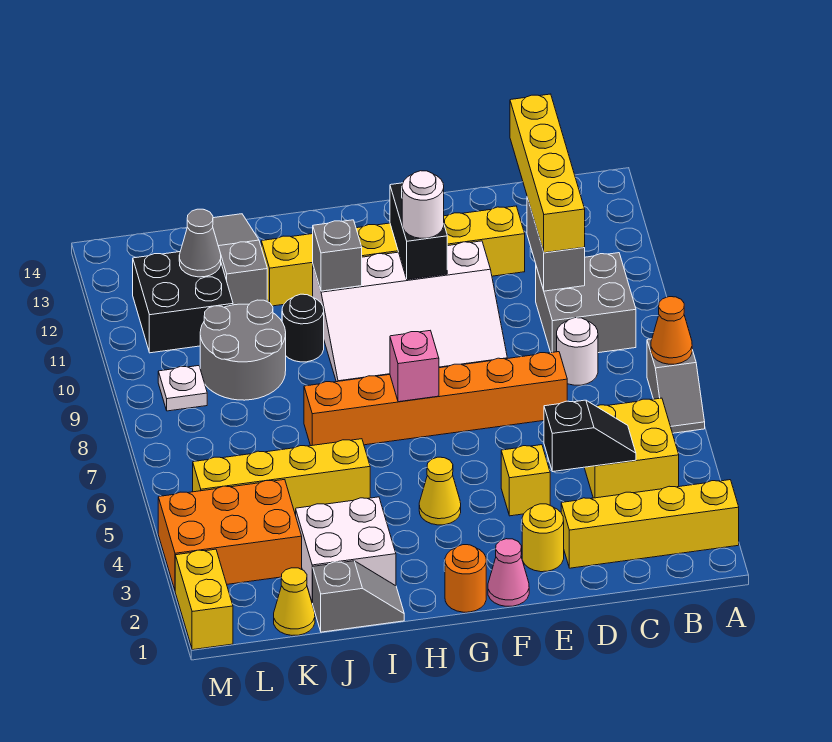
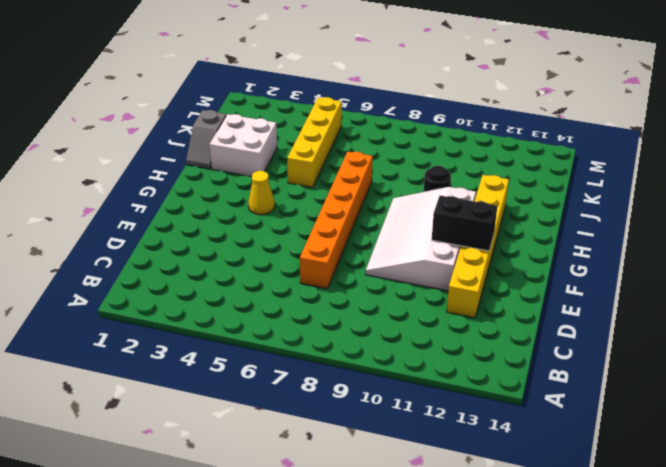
none -> yellow brick A2:D2 level 1
none -> grey slope A6:A7 level 1 top 7
none -> yellow brick B4:C5 level 1
none -> grey brick B9:C10 level 1

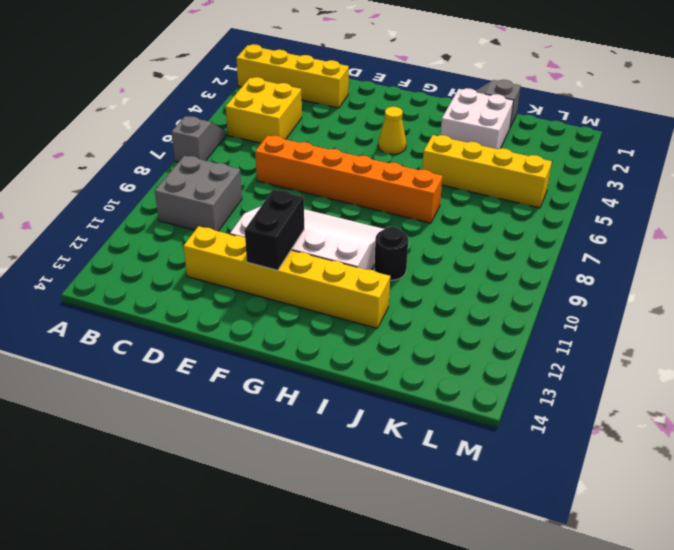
none -> white round brick C8 level 1
none -> yellow round brick E2 level 1
none -> yellow brick E4 level 1
none -> pink cone F1 level 1

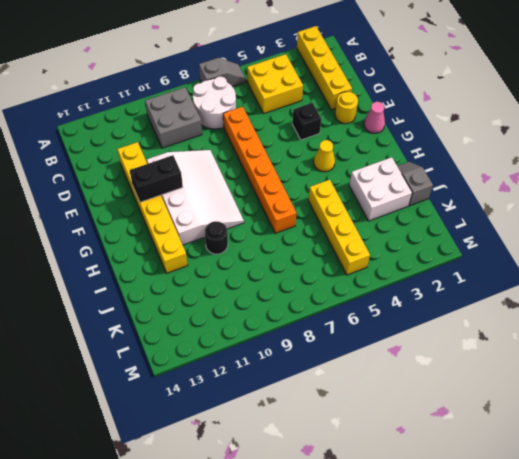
white round brick B7:C8 level 1 -> white round brick C8 level 1
black brick E4 level 1 -> yellow brick E4 level 1
none -> orange round brick G1 level 1
none -> grey round brick J9:K10 level 1
none -> grey slope J12:J14 level 1 top 12
none -> yellow cone K1 level 1

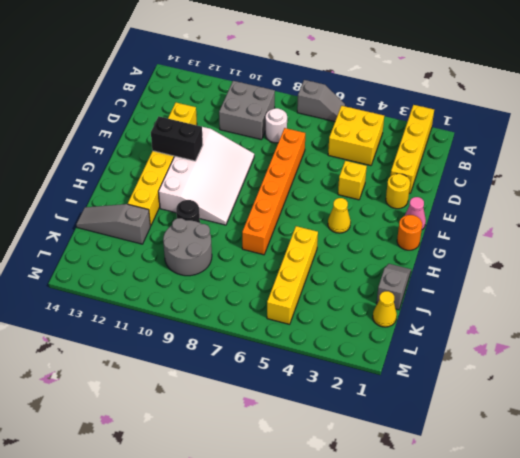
none -> white brick I2:J3 level 1
none -> orange brick K3:M4 level 1
none -> black brick K11:L12 level 1
none -> white plate L9 level 1

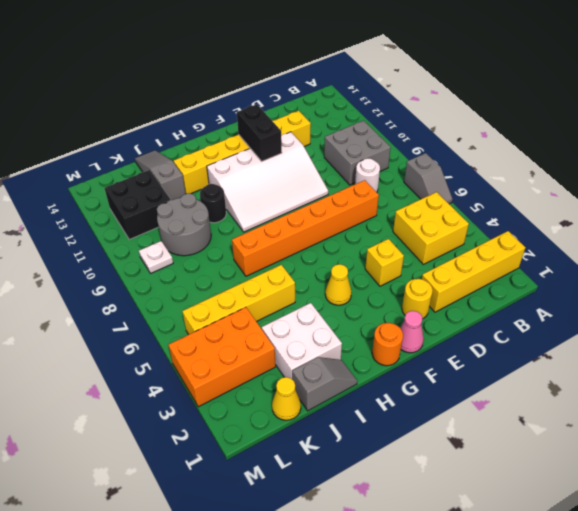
none -> yellow brick M1:M2 level 1
none -> orange cone A7 level 2
none -> black slope C4:D4 level 2 top D
none -> grey brick C10:C11 level 2

